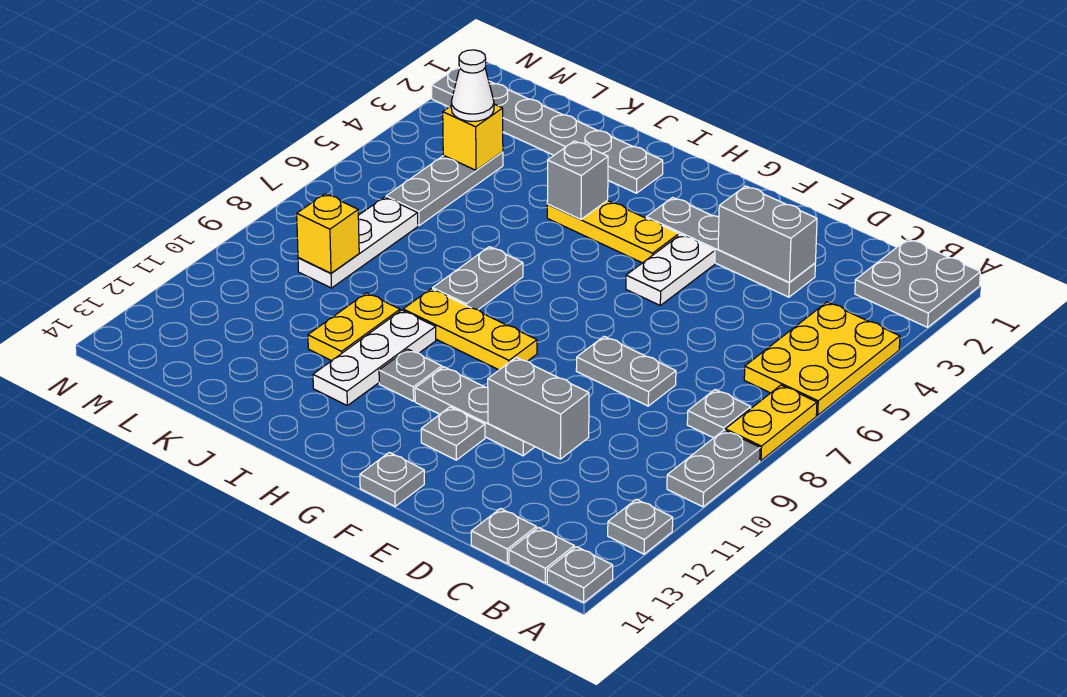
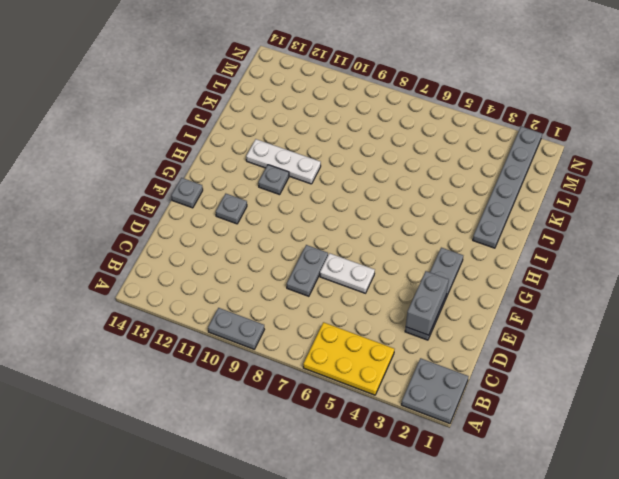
white plate E6:E7 level 1 -> white plate F4:F5 level 1
none -> yellow plate A7:A8 level 1
none -> grey plate A12 level 1
none -> grey plate A14 level 1
none -> grey plate B8 level 1

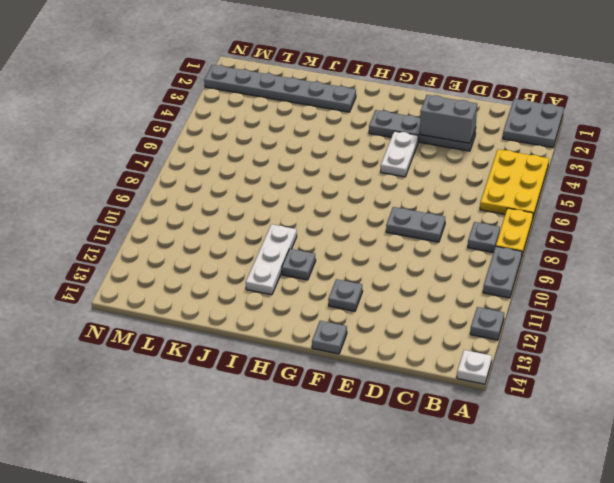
white plate A14 level 1 -> grey plate A14 level 1
none -> grey plate B14 level 1
none -> grey plate C14 level 1
none -> grey plate E11:G11 level 1
none -> yellow plate G4:I4 level 1

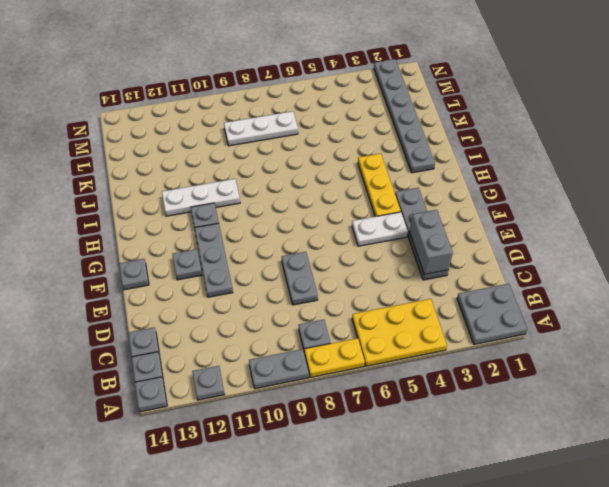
none -> yellow plate G9:I9 level 1
none -> grey plate I7:I8 level 1
none -> yellow plate J10:J11 level 1
none -> grey plate L4:L6 level 1

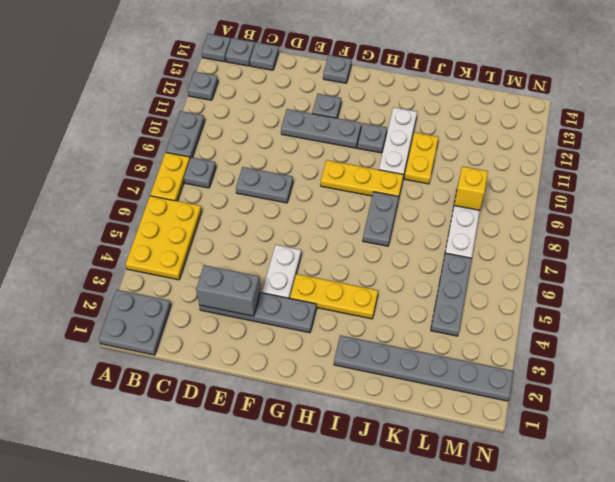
none -> grey brick D11:E11 level 2
none -> grey brick I4 level 2
none -> yellow brick L4 level 2
none -> white cone L4 level 3

